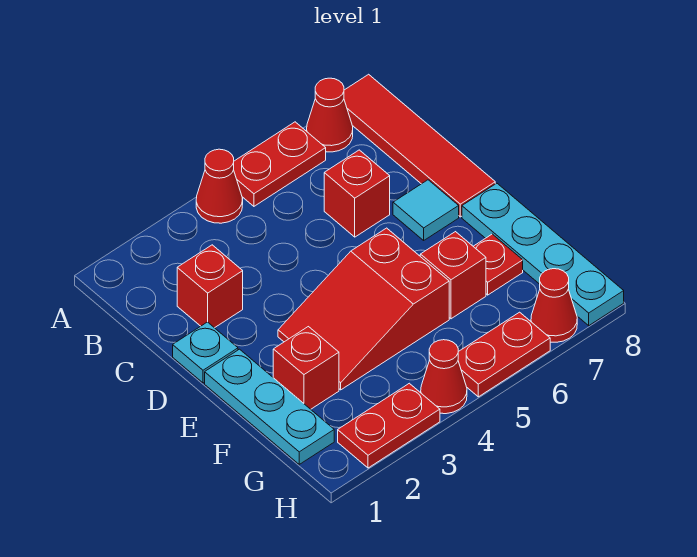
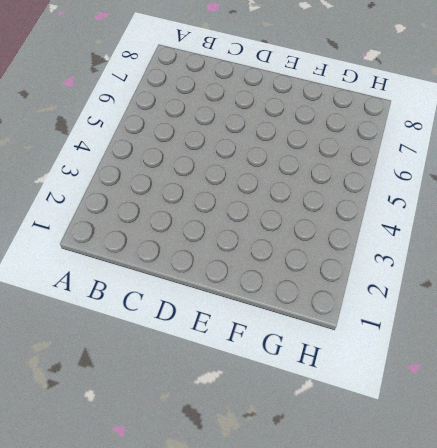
none -> red cone A4 level 1
none -> red plate A5:A6 level 1
none -> red cone A7 level 1

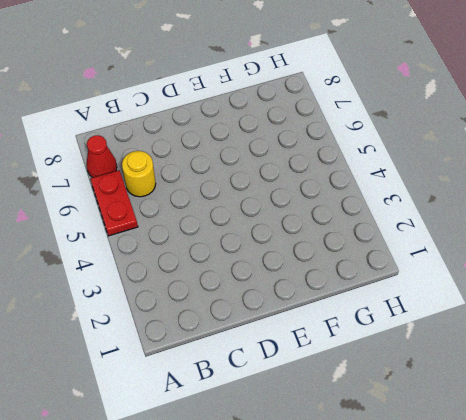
yellow round brick B6 level 1 -> none
none -> red cone A4 level 1
none -> red tile A8:D8 level 1
none -> red brick C2 level 1

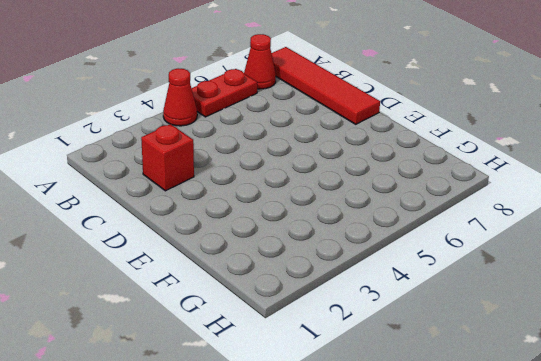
none -> red brick C6 level 1
none -> cyan plate D1 level 1
none -> cyan tile D7 level 1

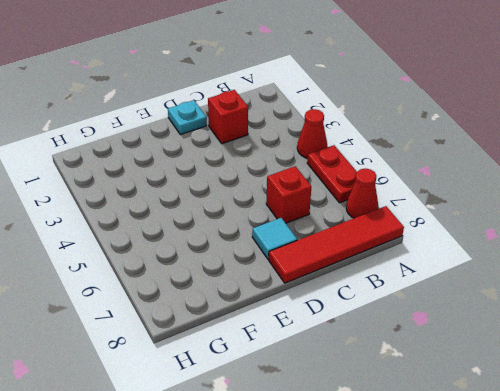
none -> cyan plate E1:G1 level 1
none -> red slope E3:F5 level 1 top 5
none -> cyan plate E8:H8 level 1

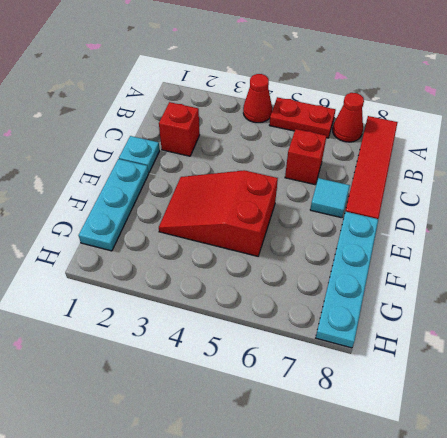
none -> red brick F2 level 1
none -> red brick F6 level 1
none -> red plate F7 level 1

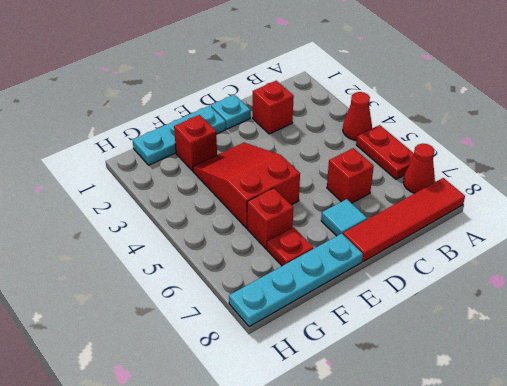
none -> red plate H2:H3 level 1
none -> red cone H4 level 1
none -> red plate H5:H6 level 1

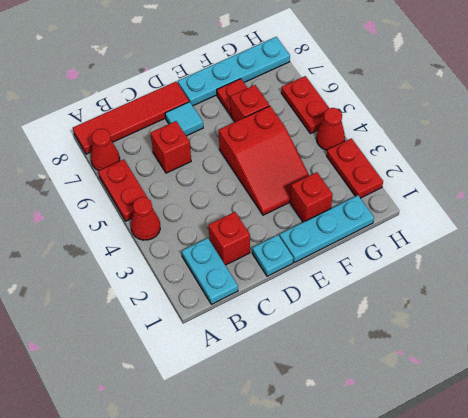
cyan plate B1:B2 level 1 -> none
none -> red cone H7 level 1

